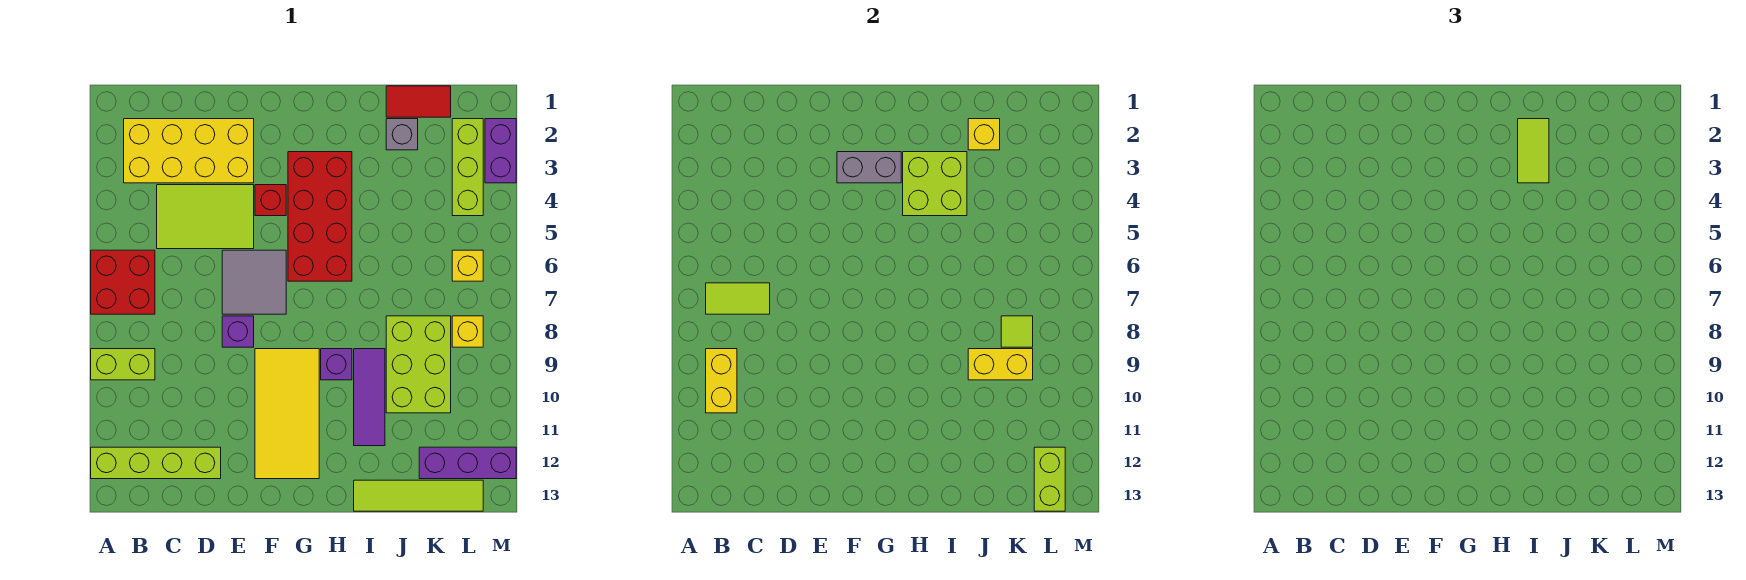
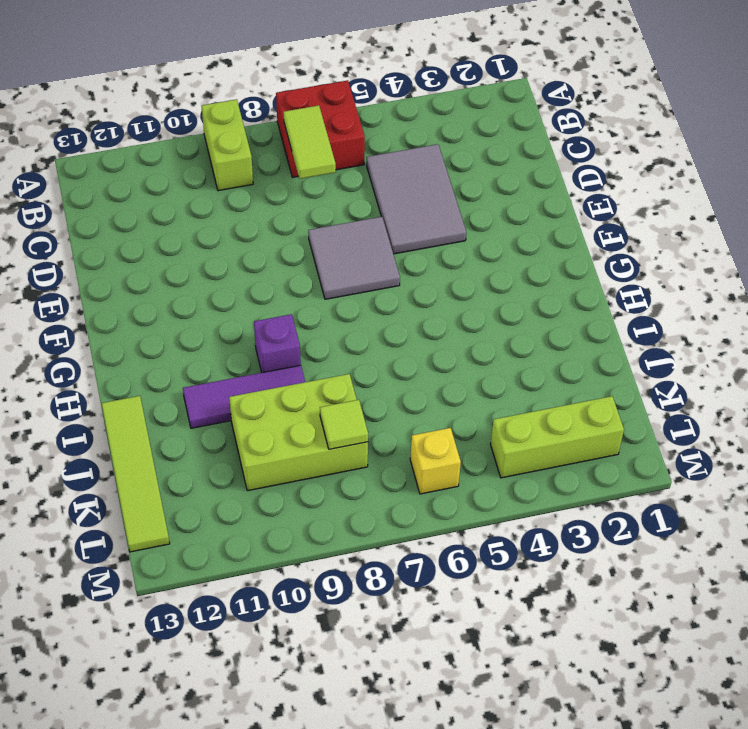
grey tile C4:E5 level 1 -> lime tile C4:E5 level 1
none -> lime brick A12:D12 level 1
none -> yellow brick B2:E3 level 1
none -> purple brick E8 level 1
none -> red brick F4 level 1

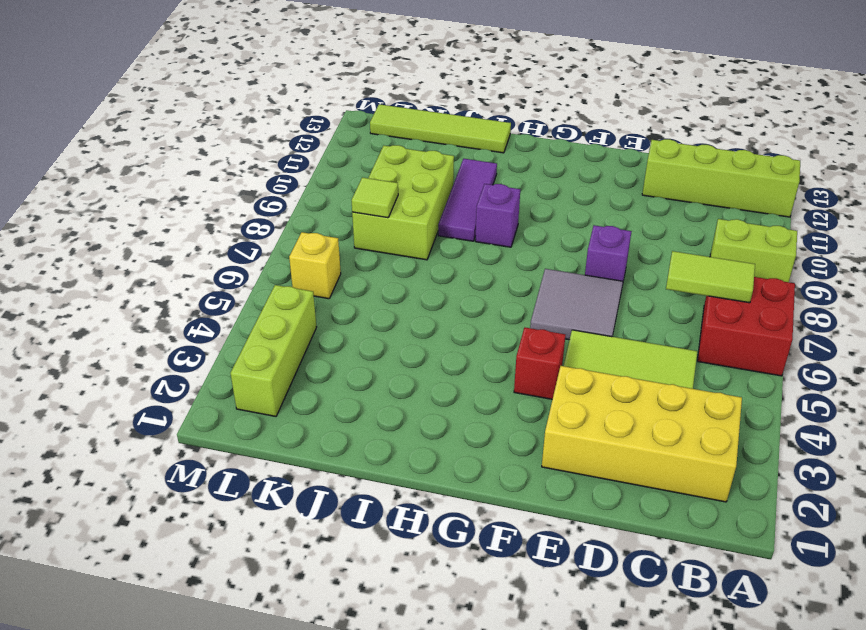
none -> yellow tile F9:G12 level 1
none -> red brick G3:H6 level 1
none -> red tile J1:K1 level 1
none -> grey brick J2 level 1

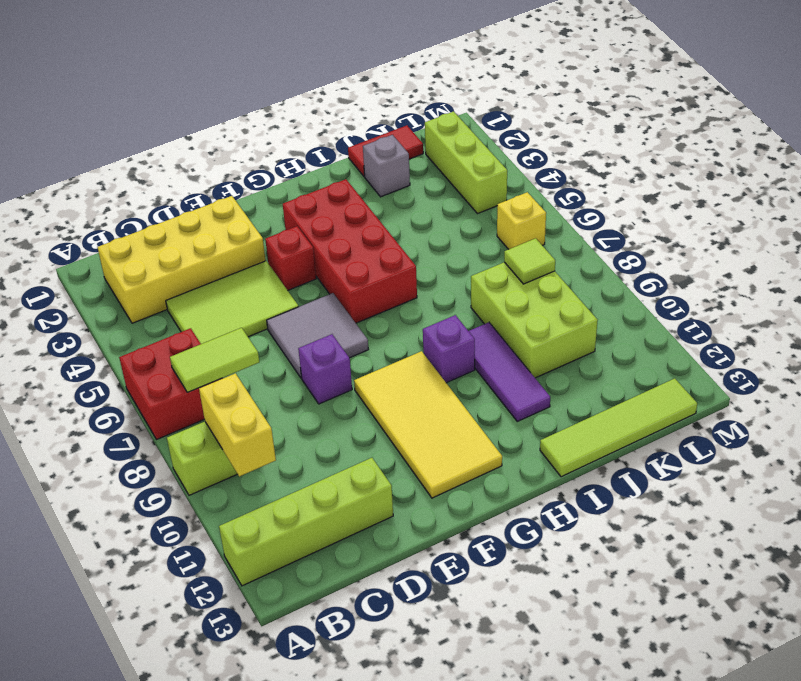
none -> purple brick K12:M12 level 1
none -> yellow brick L8 level 1
none -> purple brick M2:M3 level 1
none -> grey brick F3:G3 level 2

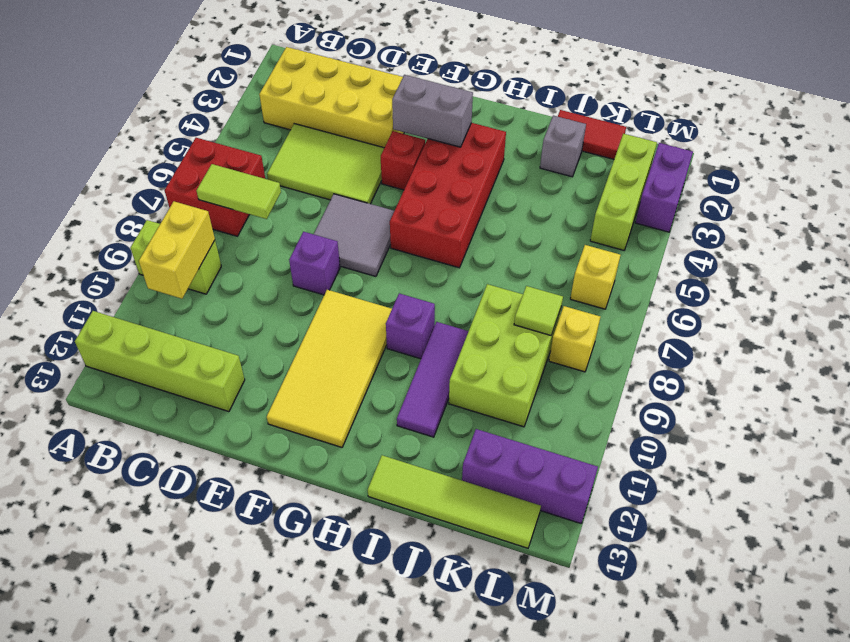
none -> lime brick H3:I4 level 2
none -> yellow brick J2 level 2
none -> yellow brick J9:K9 level 2
none -> lime brick L12:L13 level 2

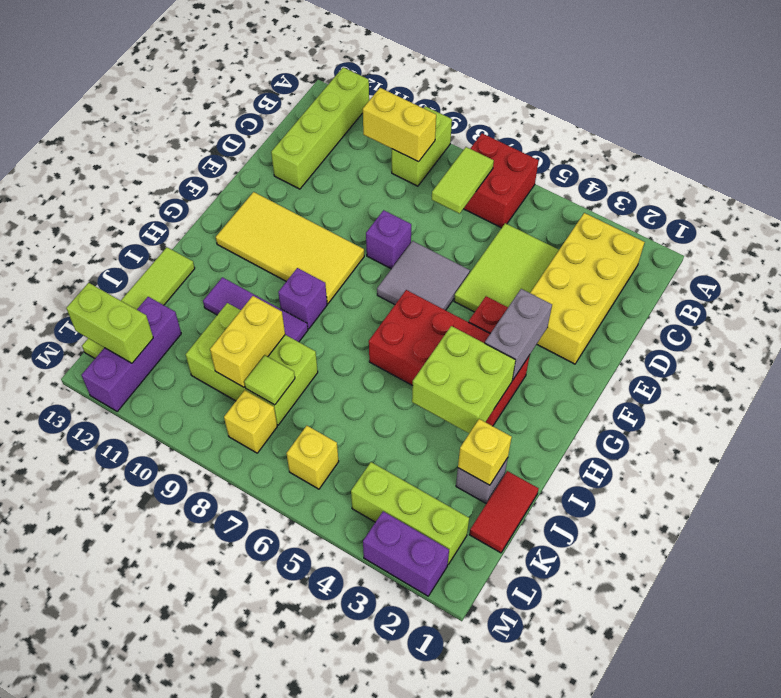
none -> lime tile I2:I3 level 3

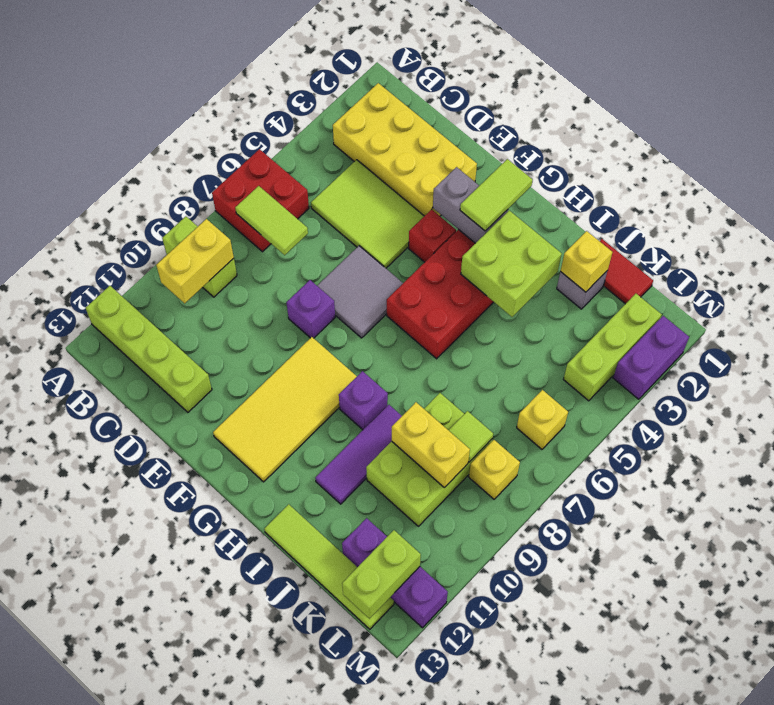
lime tile G2:G3 level 3 -> lime tile I2:I3 level 3

